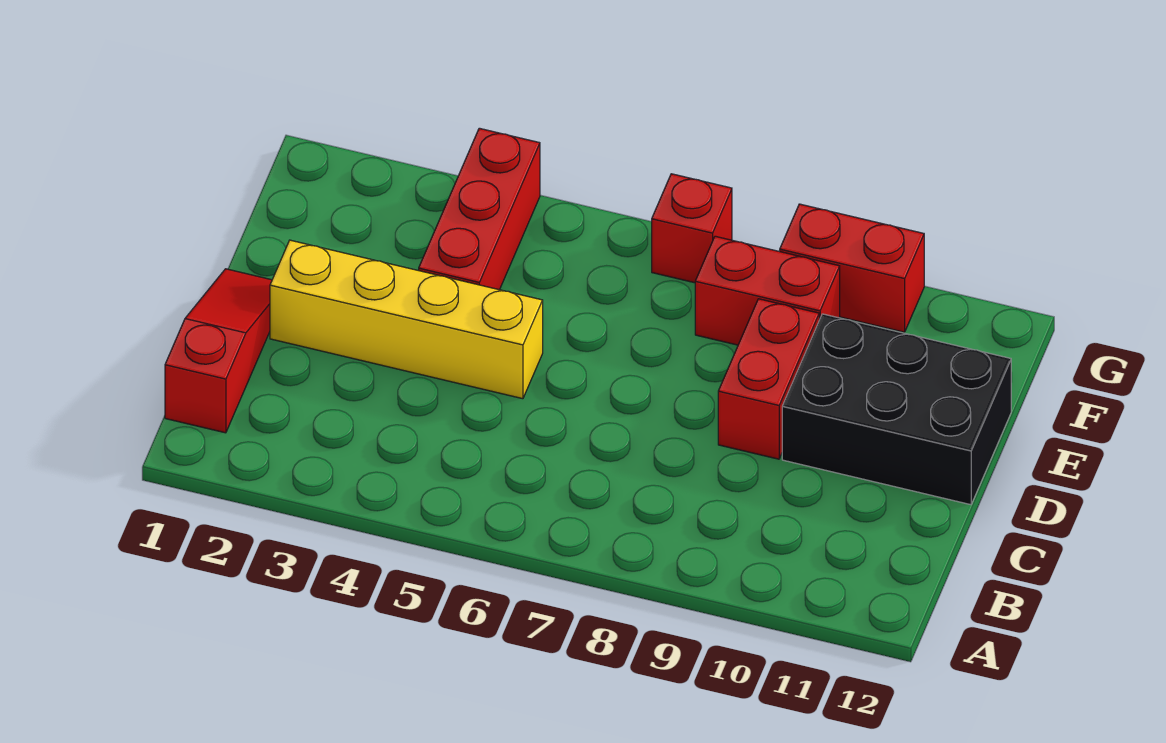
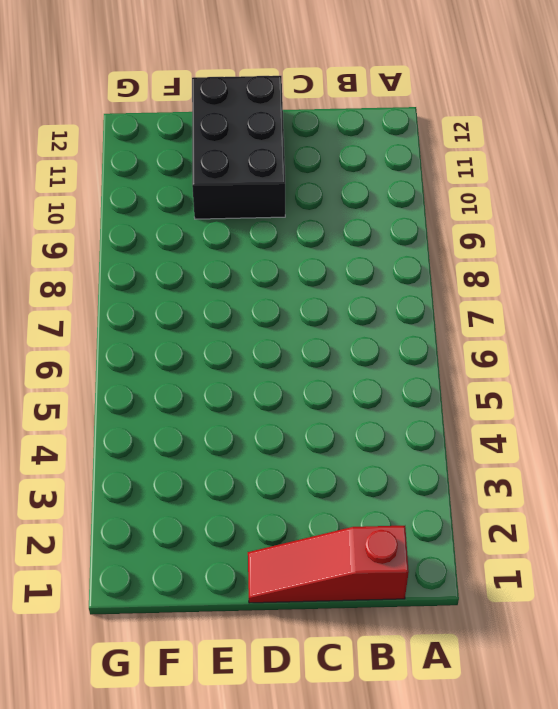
none -> yellow brick D2:D5 level 1
none -> red brick D9:E9 level 1

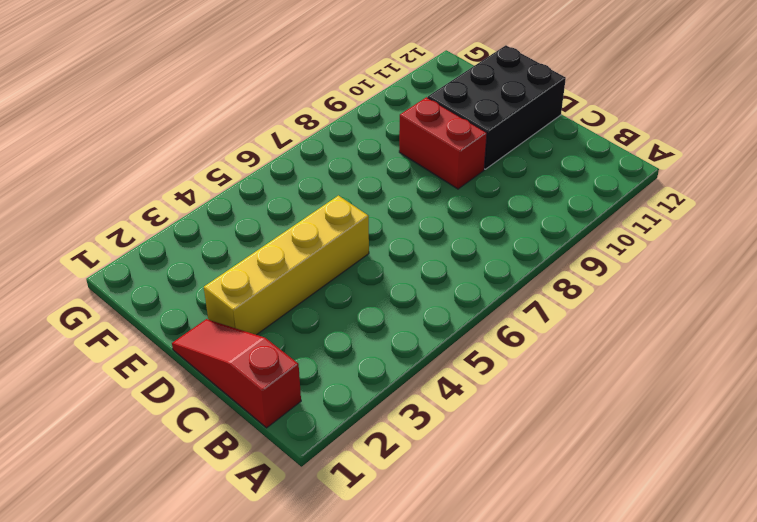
none -> red brick E4:G4 level 1
none -> red brick F8:F9 level 1

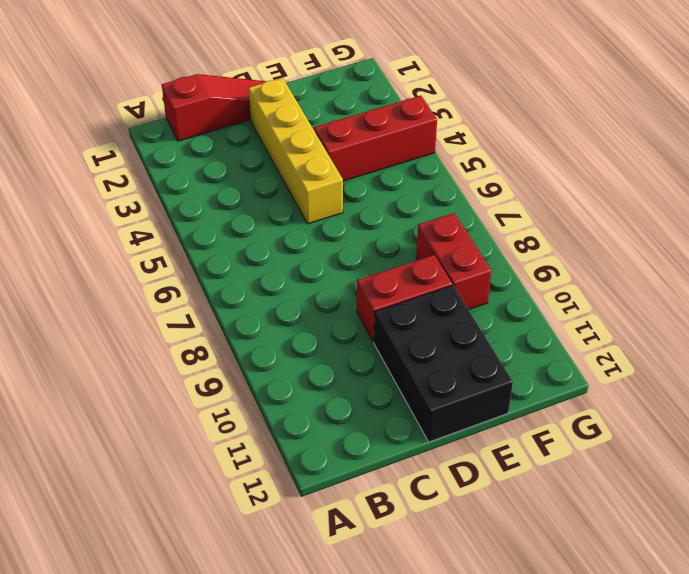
none -> red brick G7 level 1
none -> red brick G9:G10 level 1

